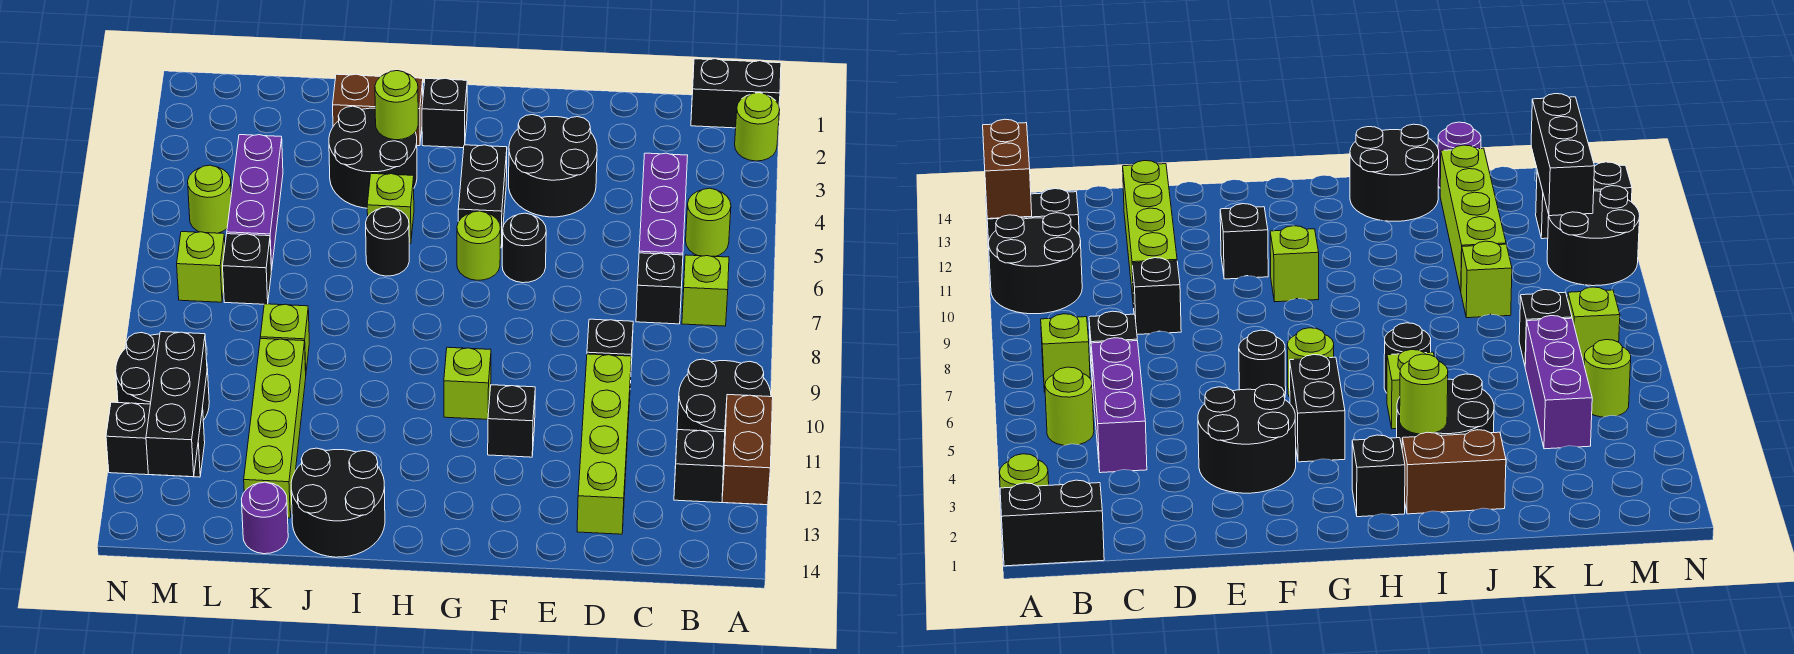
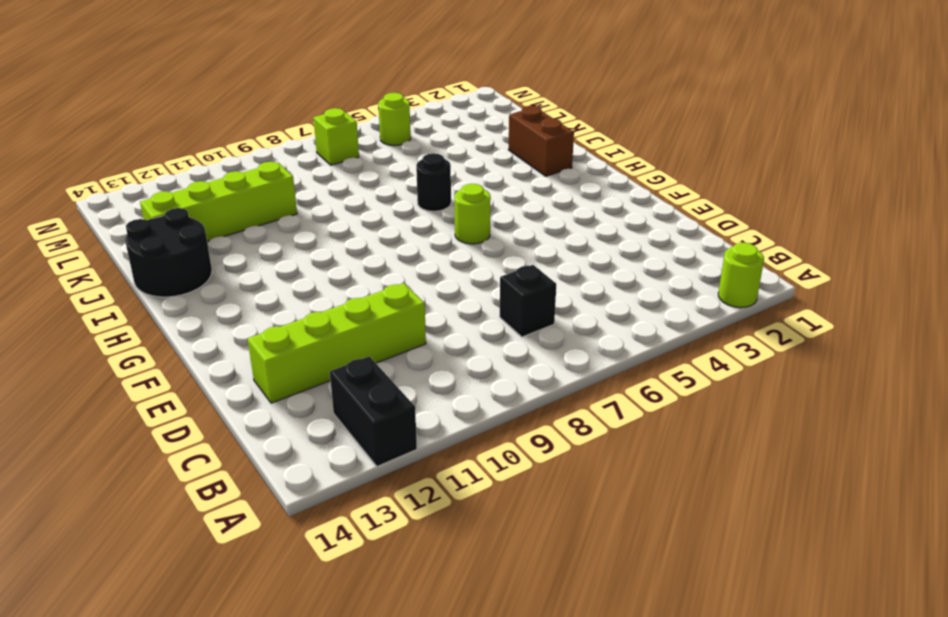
none -> black brick A1:B1 level 1
none -> black round brick A10:B11 level 1
none -> lime round brick B5 level 1
none -> lime brick B7 level 1

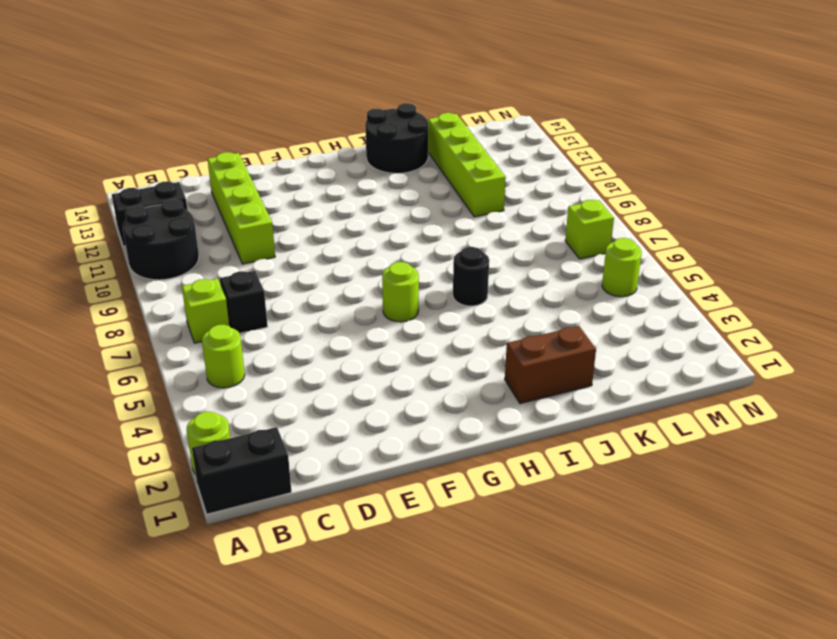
none -> purple brick C4:C6 level 1
none -> black brick D9 level 1
none -> black round brick E3:F4 level 1
none -> black round brick F6 level 1

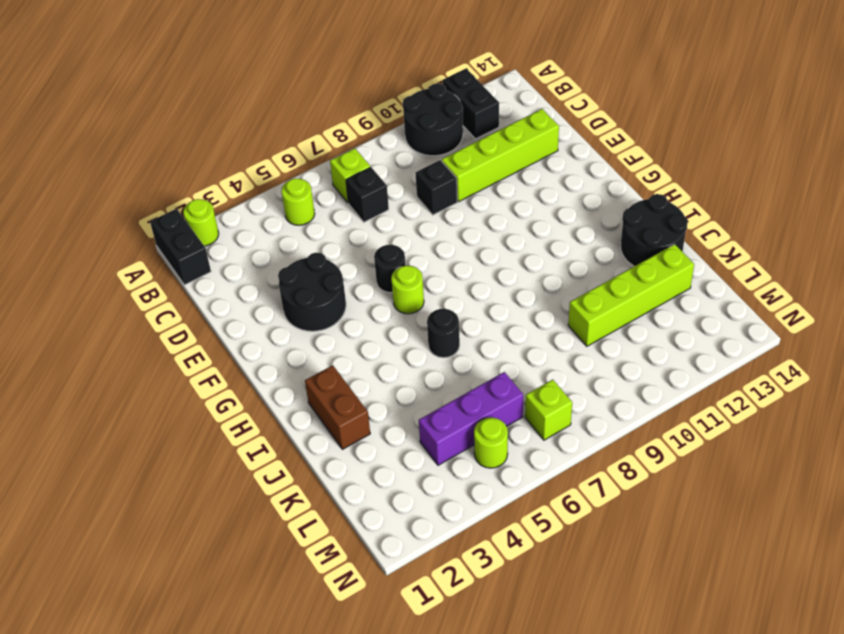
none -> purple brick C4:C6 level 1
none -> black brick F11 level 1
none -> black brick G4:G5 level 1
none -> lime brick G10 level 1

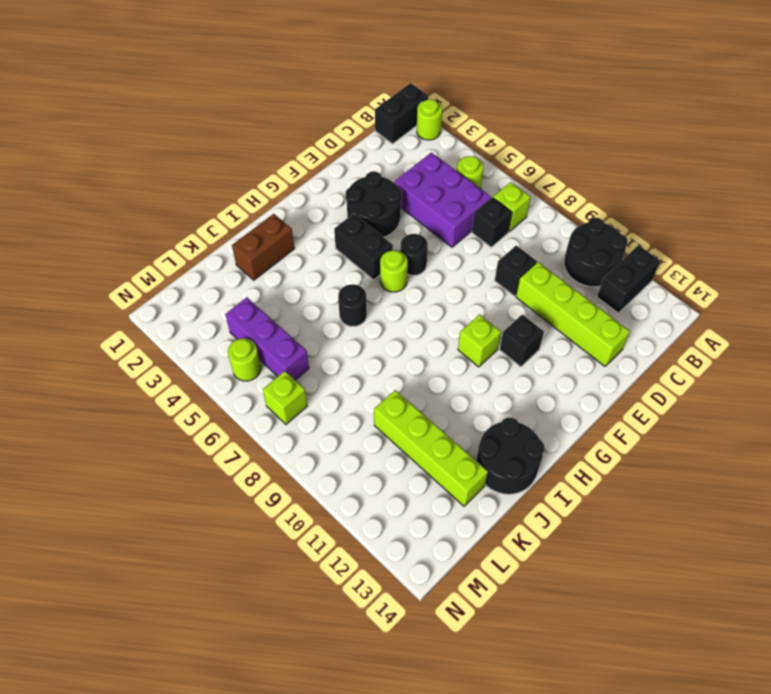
purple brick C4:D6 level 1 -> purple brick C4:C6 level 1
none -> black brick H2 level 1
none -> black round brick I3:J4 level 1
none -> lime brick I5 level 1
none -> lime brick K9 level 1

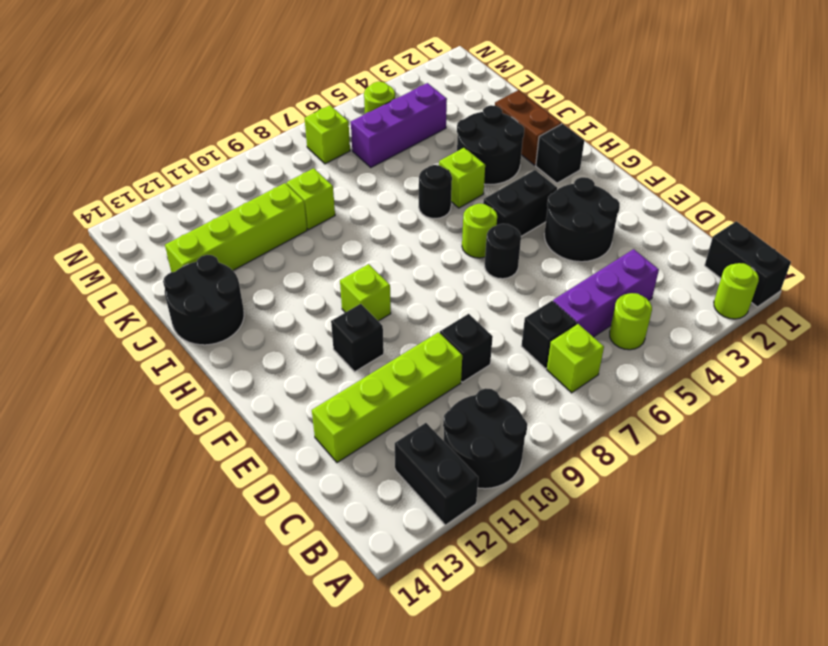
none -> purple round brick K14 level 1
none -> black brick L7 level 1
none -> black round brick M10:N11 level 1
none -> black brick M12:N12 level 1

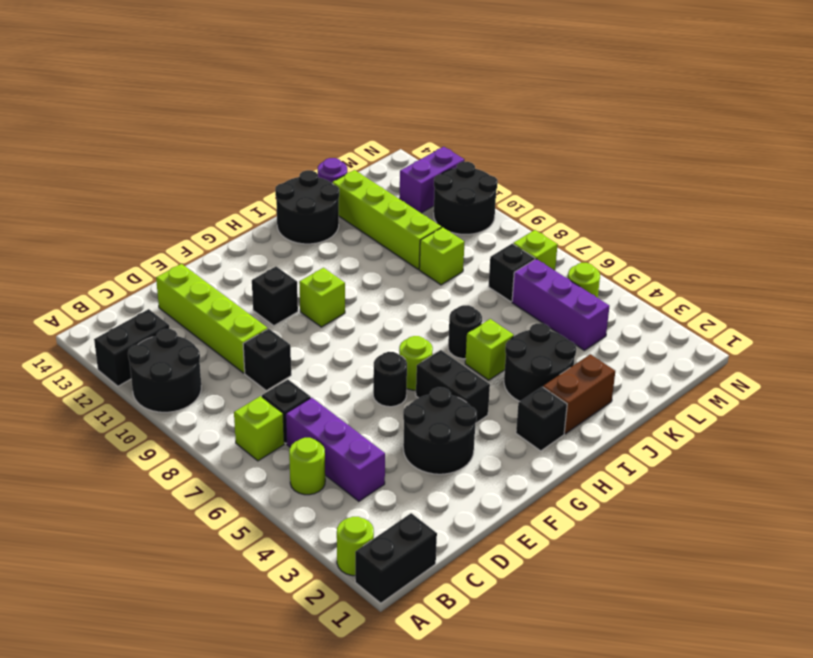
purple brick M12:N12 level 1 -> black brick M12:N12 level 1
none -> brown brick A12:A13 level 2
none -> lime round brick I3 level 2
none -> black brick M11:M13 level 2

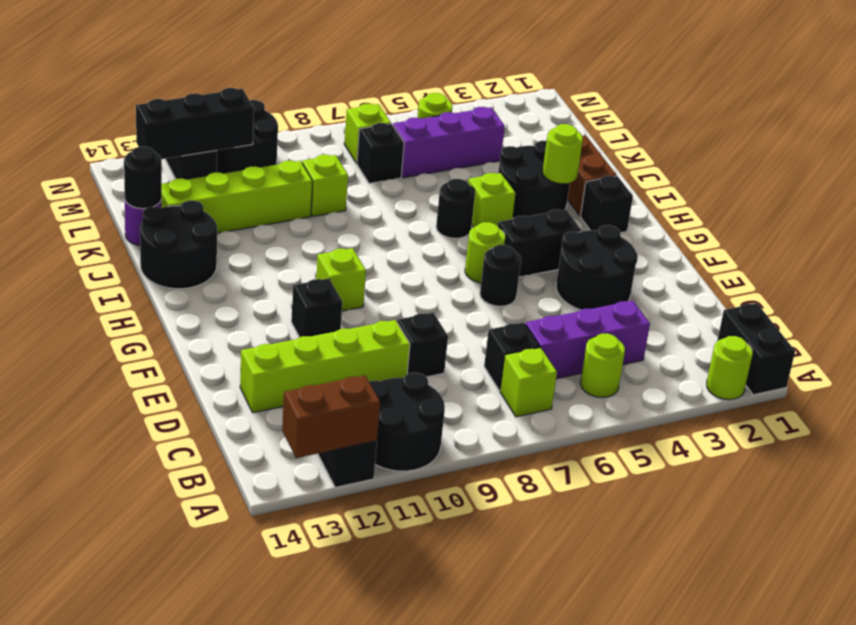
black round brick K14 level 2 -> none

